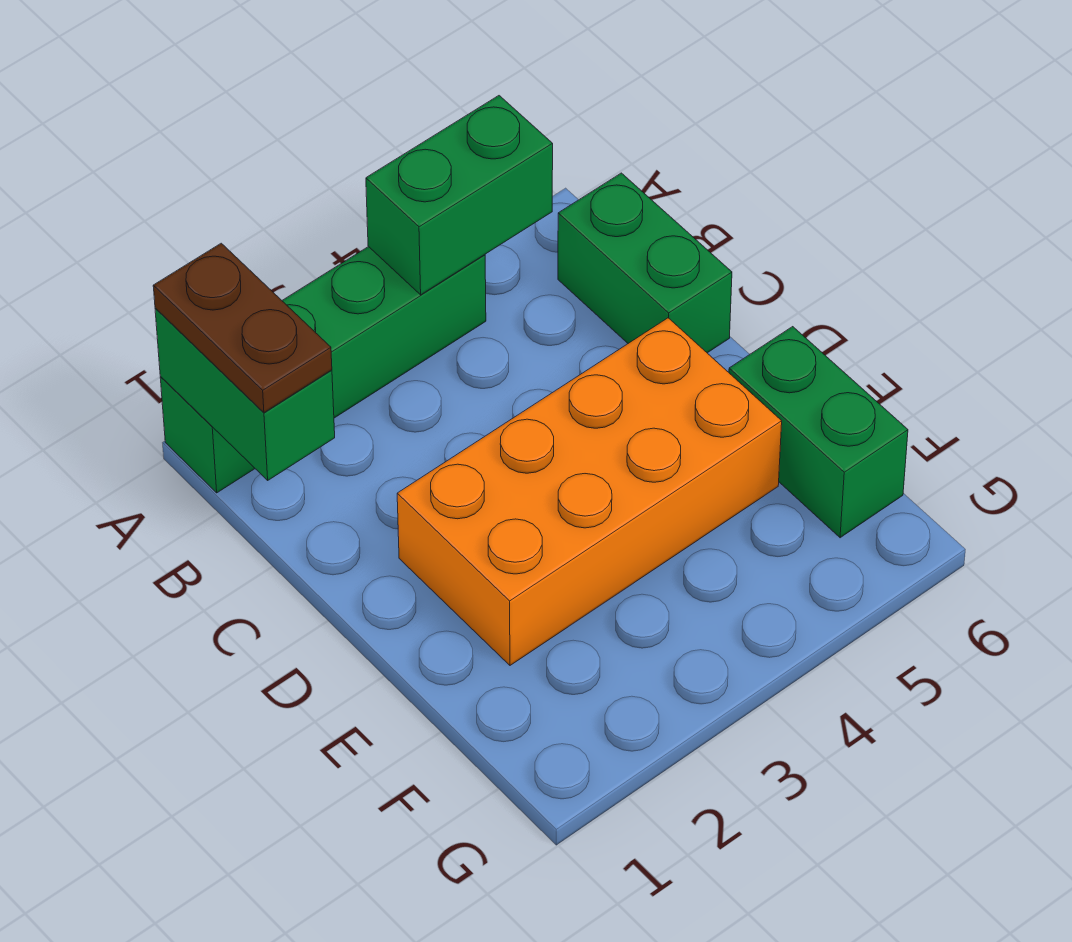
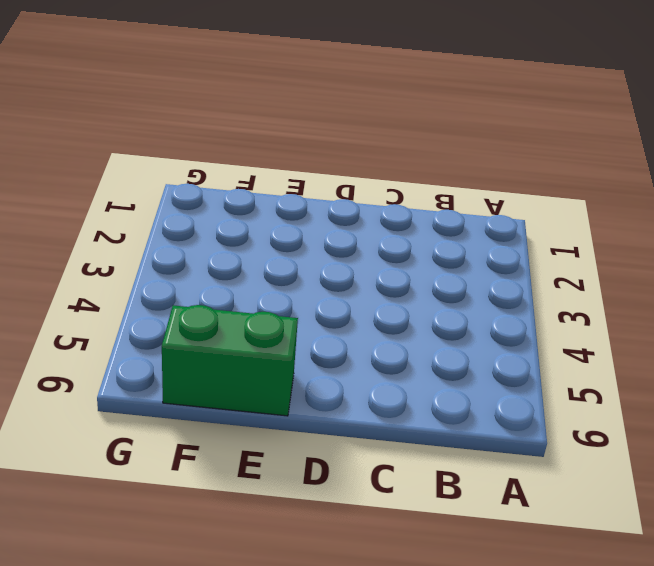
none -> green brick A1:A4 level 1
none -> green brick B6:C6 level 1

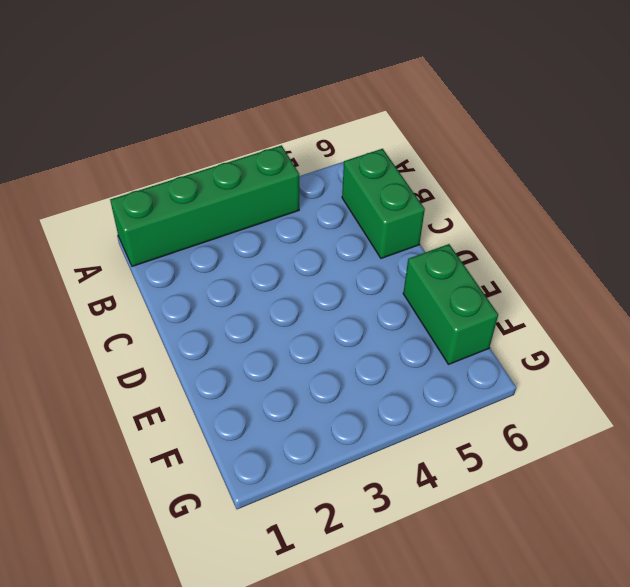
none -> orange brick D2:E5 level 1
none -> green brick A1:B1 level 2

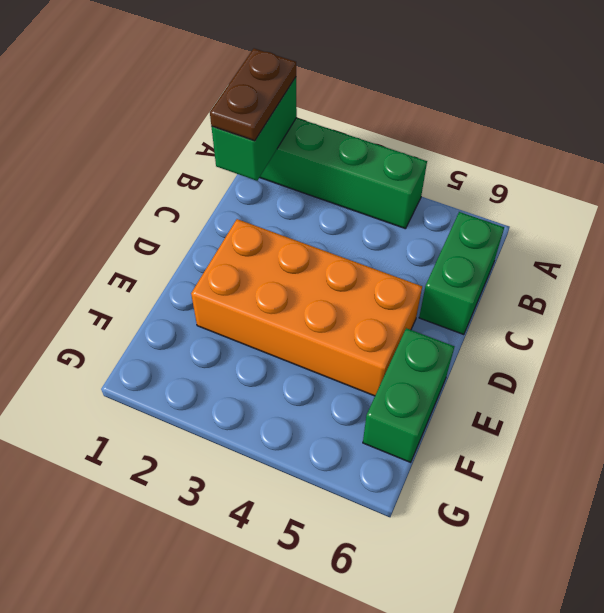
none -> green brick A4:A5 level 2

